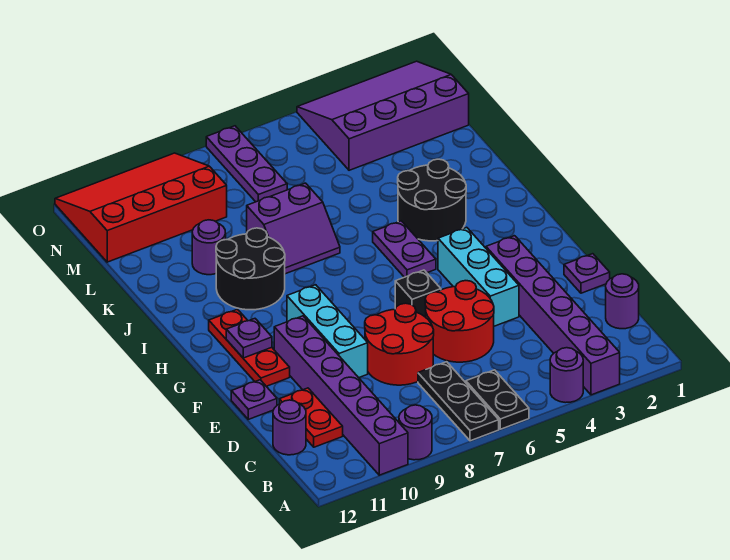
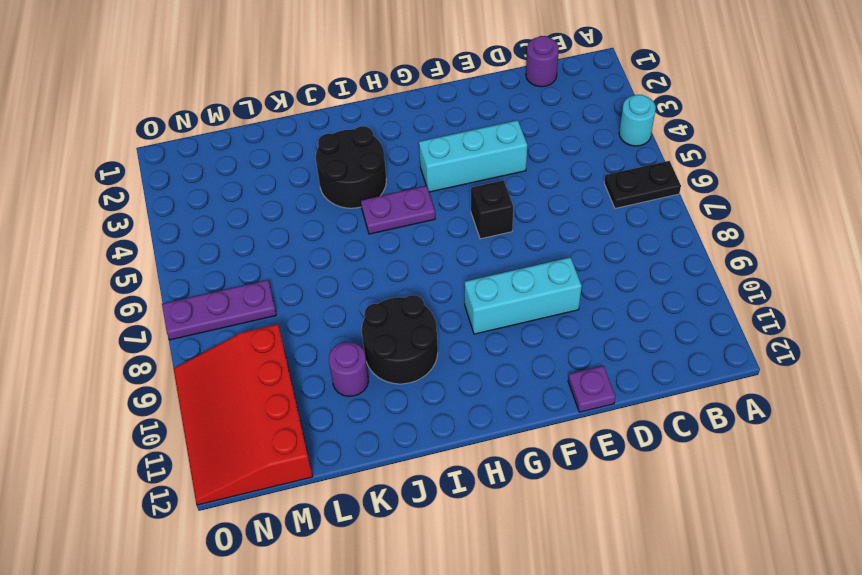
cyan round brick A4 level 1 -> purple round brick A4 level 1
none -> purple brick A3:F3 level 1
none -> black plate A7:C7 level 1
none -> purple round brick A9 level 1

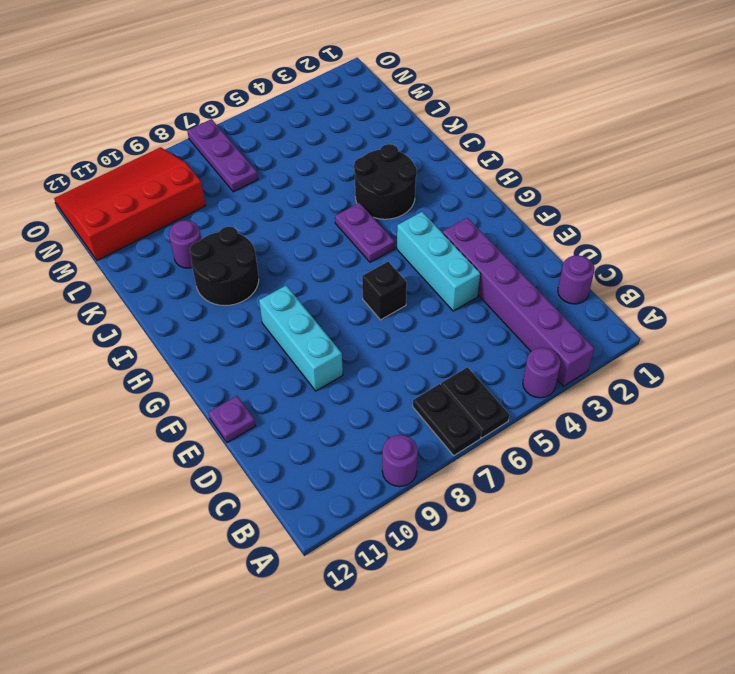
black plate A7:B7 level 1 -> black plate A7:C7 level 1
none -> purple brick A10:F10 level 1
none -> red plate C11:D11 level 1
none -> purple round brick C12 level 1

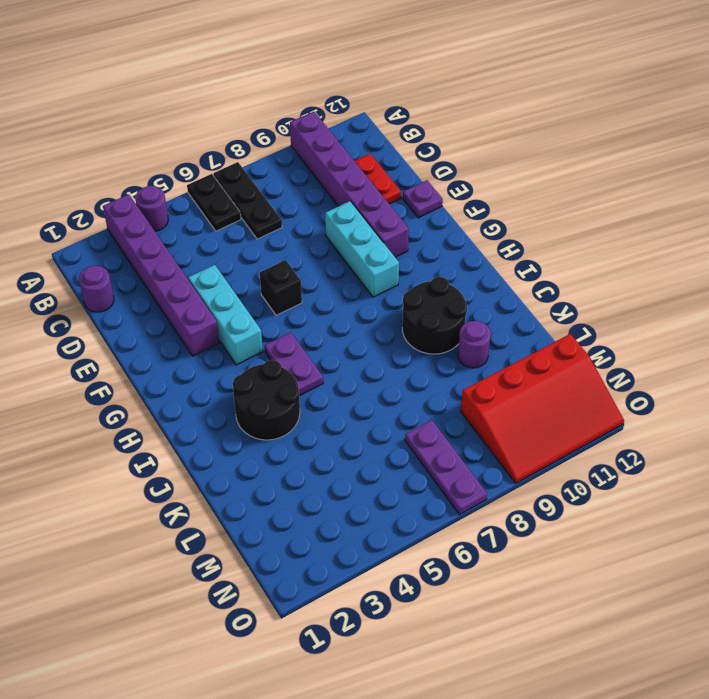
none -> purple round brick A9 level 1
none -> purple round brick C12 level 1
none -> red round brick D5:E6 level 1

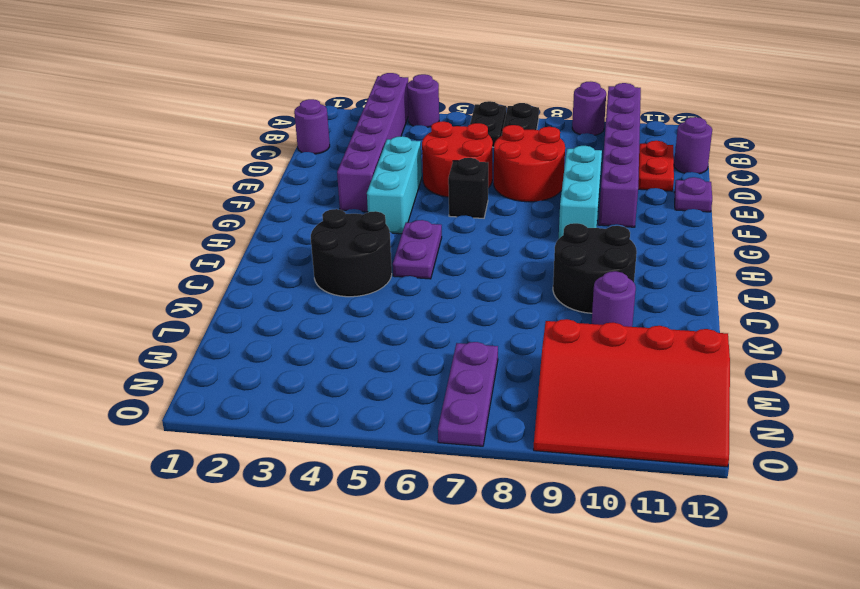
none -> purple plate E1 level 1
none -> red plate F11:H11 level 1
none -> purple slope J7:K8 level 1 top K

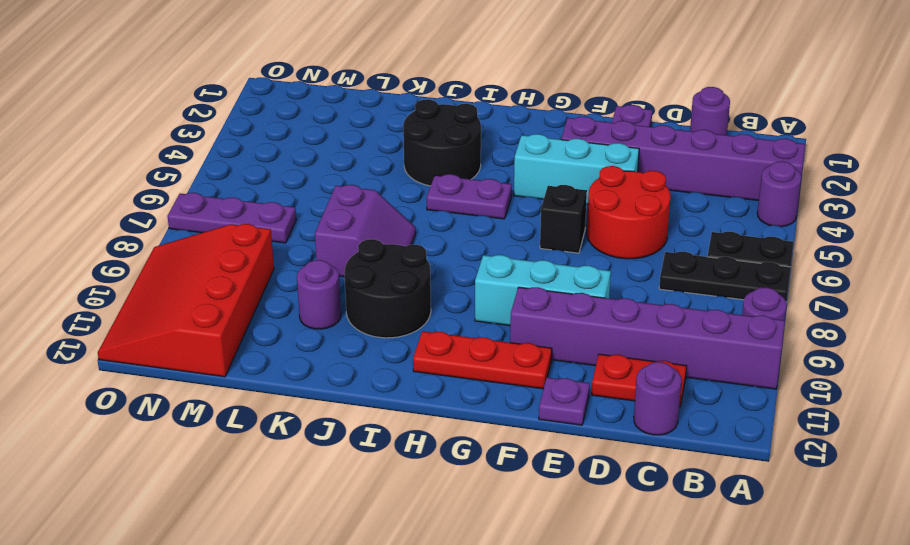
none -> red round brick D7:E8 level 1
none -> purple slope M1:O4 level 1 top M
none -> purple plate G11 level 2

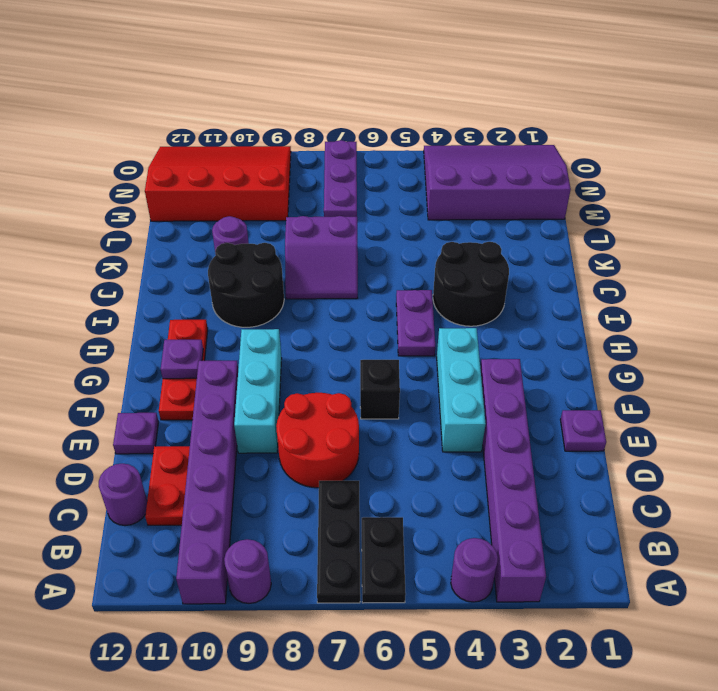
none -> purple round brick C1 level 1
none -> red round brick D5:E6 level 1

